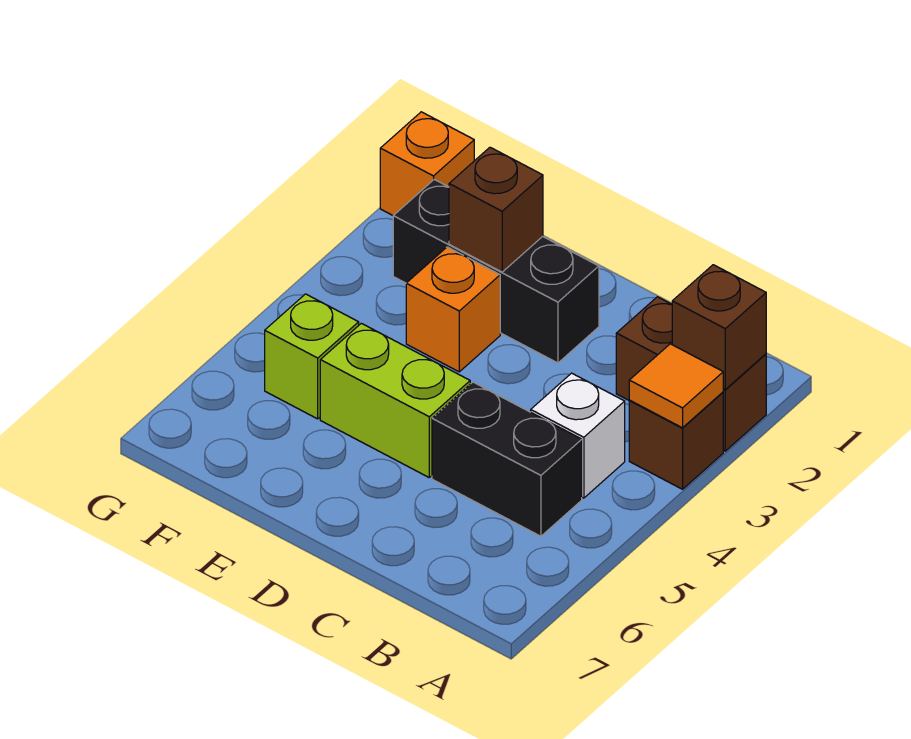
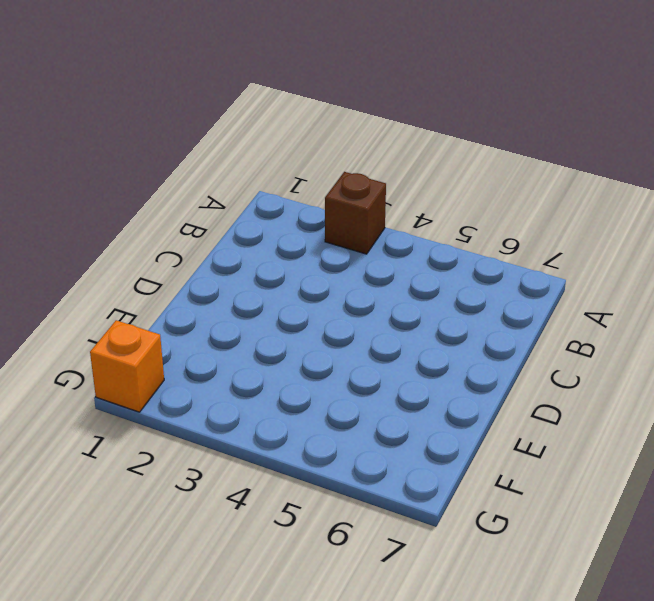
none -> brown brick A2:B2 level 1
none -> white brick B4 level 1
none -> black brick B5:C5 level 1

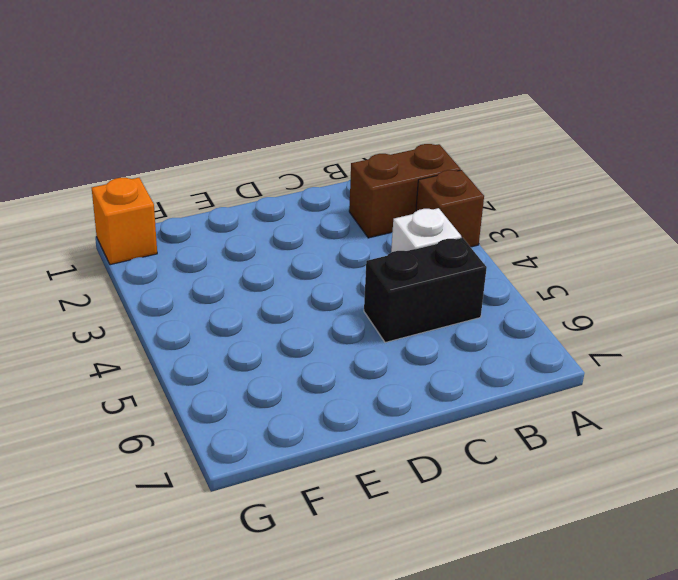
none -> black brick D2:F2 level 1
none -> lime brick D5:E5 level 1
none -> orange brick E3 level 1

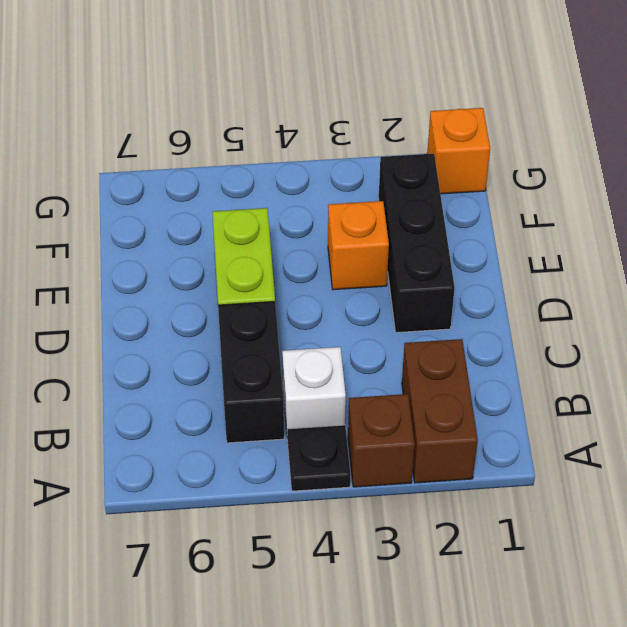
black plate A4 level 1 -> none
none -> lime brick F5 level 1
none -> brown brick A2 level 2
none -> orange tile A3 level 2

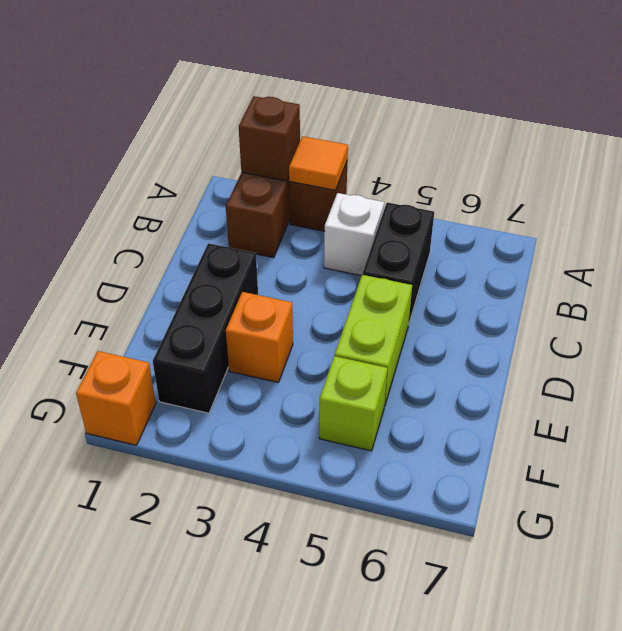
none -> brown brick E2 level 2

